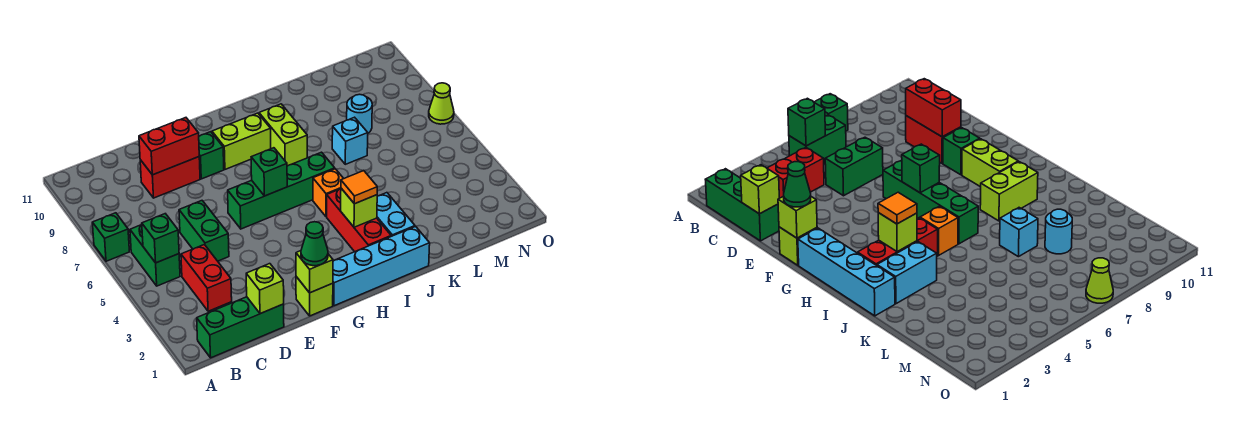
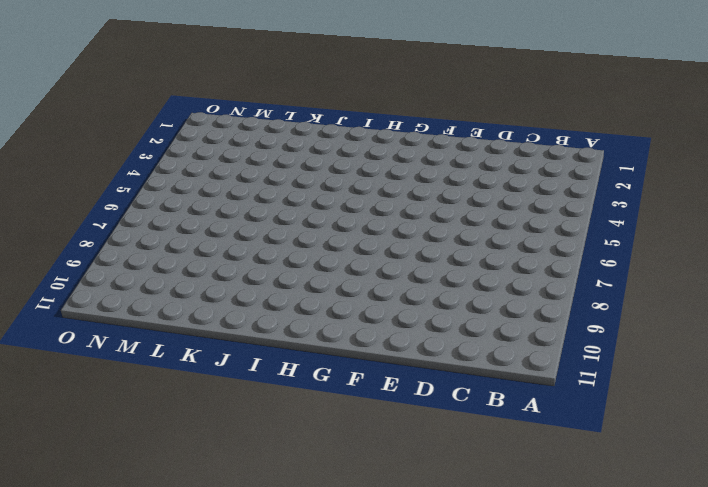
none -> green brick A7 level 1
none -> green brick B1:D1 level 1
none -> green brick B5:B6 level 1

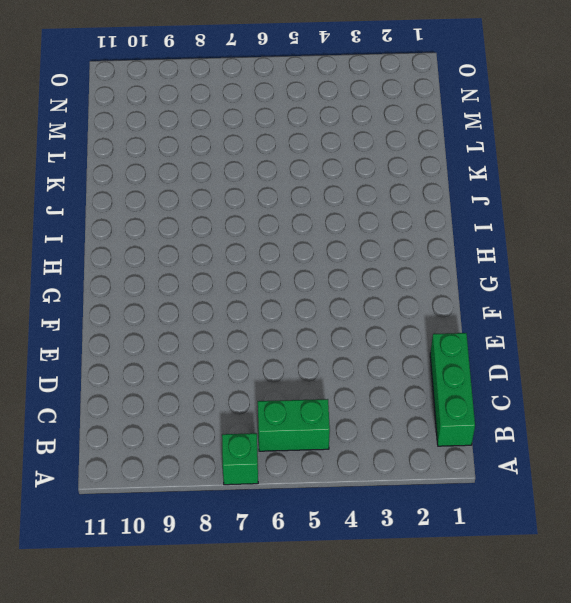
none -> red brick C3:C4 level 1
none -> green brick D5:D6 level 1
none -> red brick D9:E9 level 1

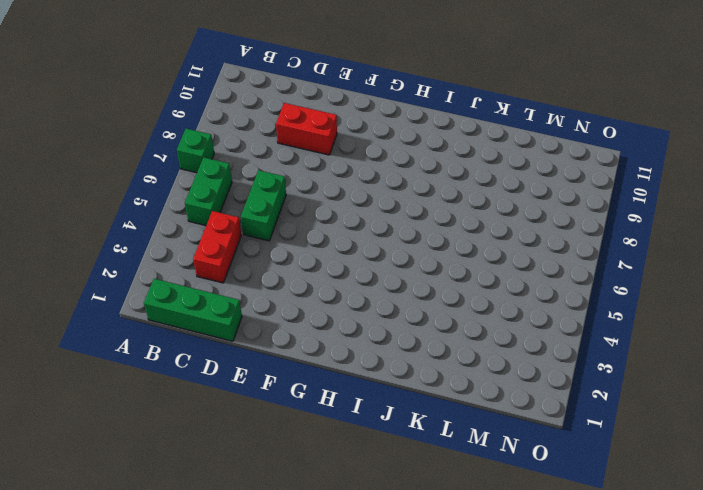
none -> lime brick F1 level 1
none -> green brick F6:I6 level 1
none -> green brick F9 level 1

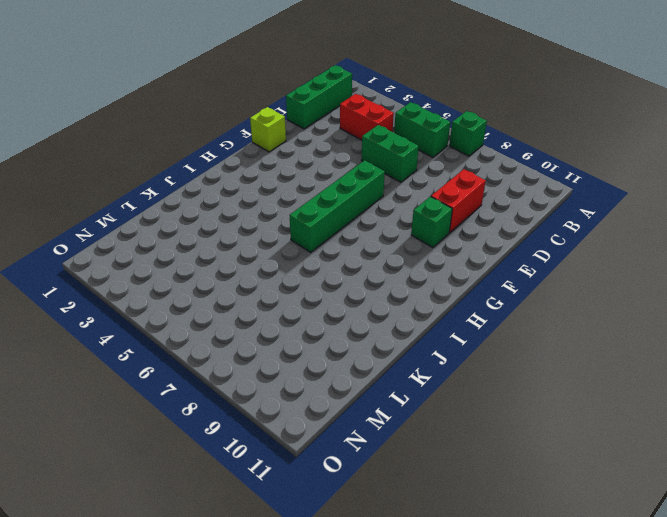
none -> cyan brick G1:J1 level 1
none -> lime brick G9:H9 level 1
none -> red brick I2:I4 level 1

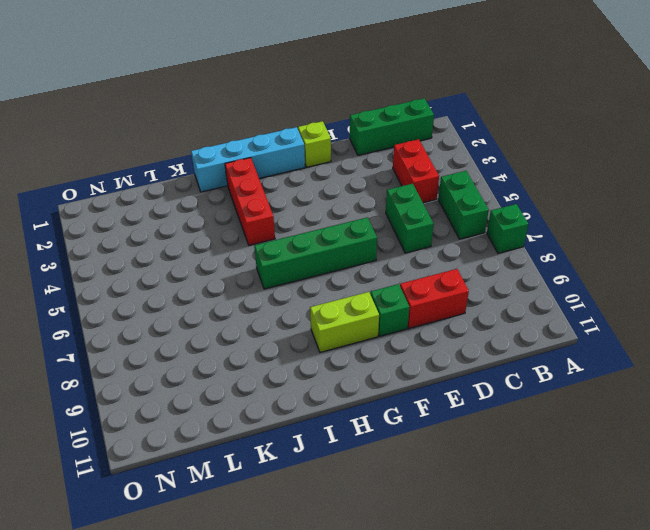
none -> orange brick I5 level 1
none -> lime brick I8:I9 level 1
none -> cyan brick J2:J3 level 1

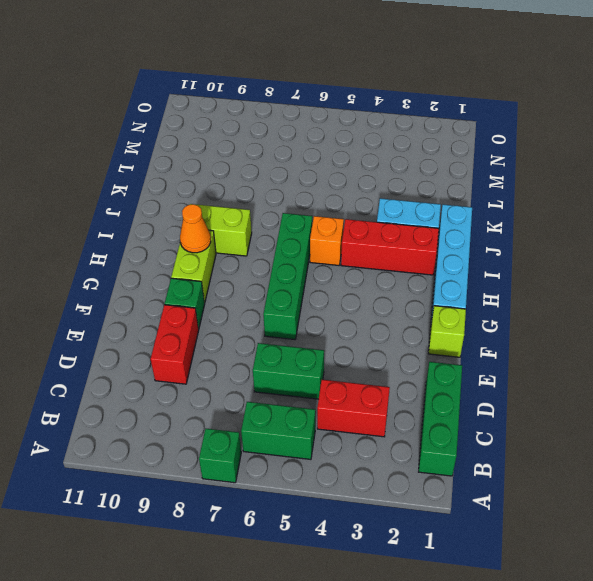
orange cone H9 level 2 -> none
none -> cyan brick K7 level 1
none -> cyan round brick L8 level 1
none -> lime cone O7 level 1

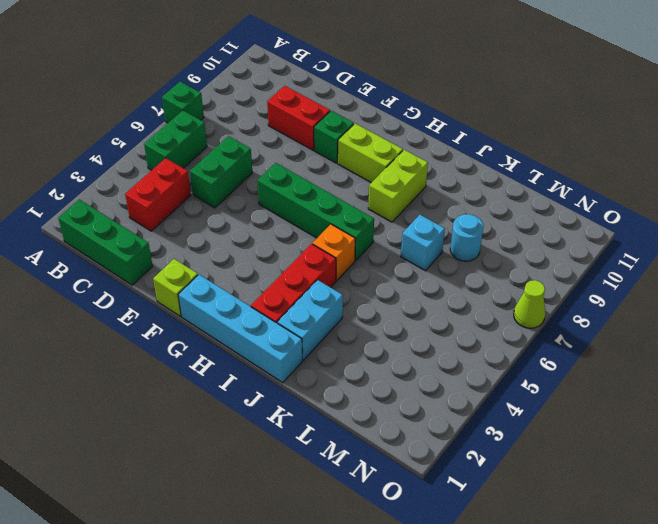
none -> green brick B5 level 2
none -> lime brick D1 level 2
none -> red brick D9:E9 level 2

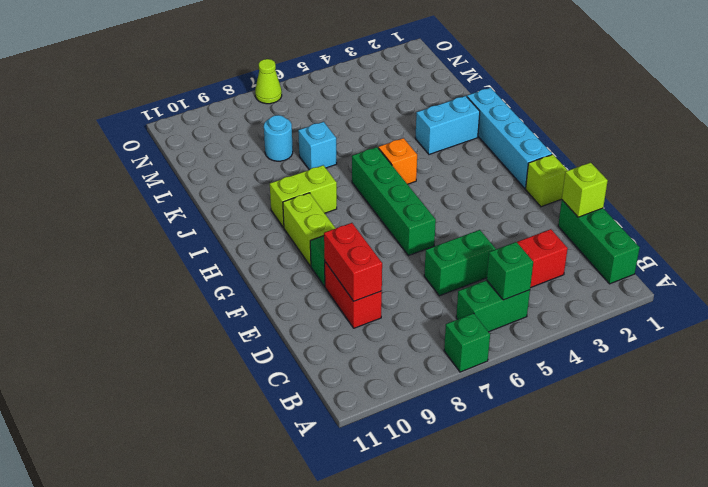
none -> red brick I2:I4 level 1
none -> lime brick F1 level 2
none -> green brick G6 level 2

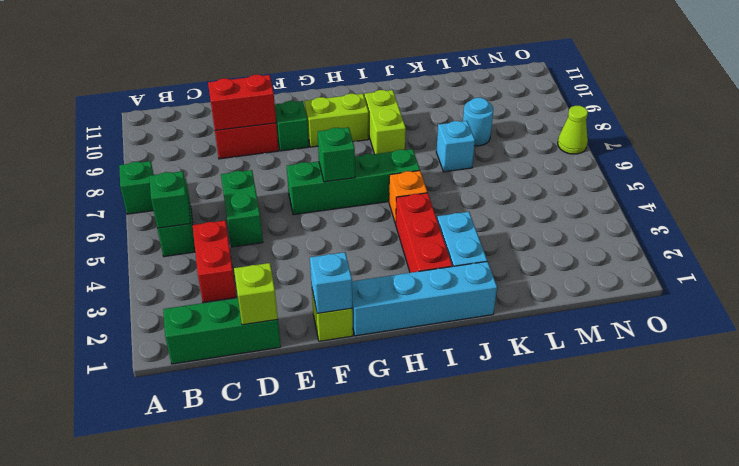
cyan brick F1 level 2 -> lime brick F1 level 2
none -> lime brick I3 level 2
none -> green cone F1 level 3
none -> orange tile I3 level 3

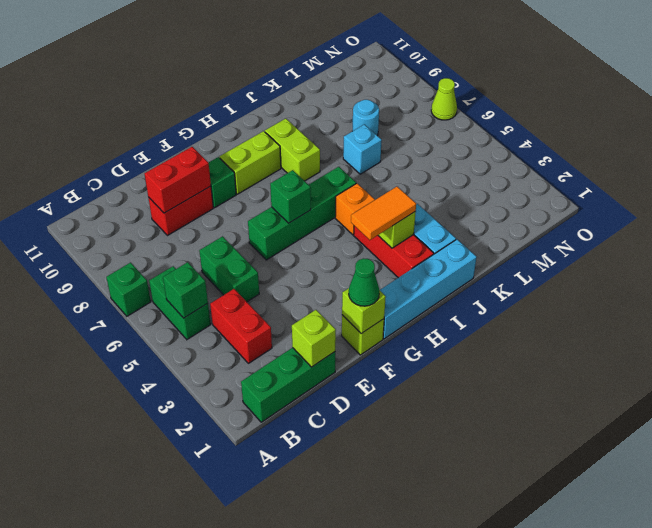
orange tile H3:I3 level 3 -> orange tile I3 level 3

